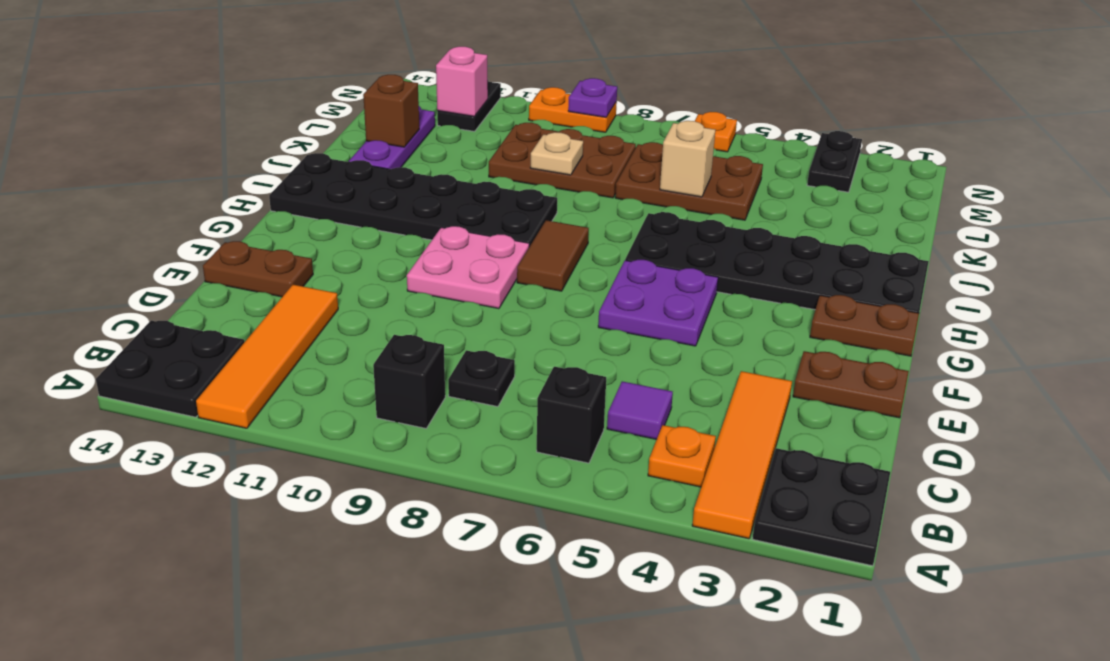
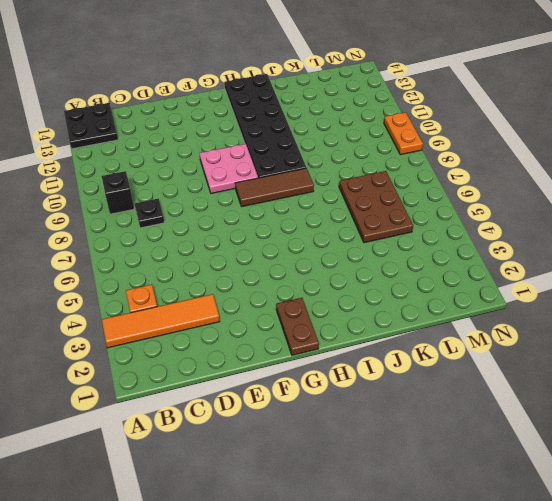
brown tile G8:I8 level 1 -> brown tile G8:H8 level 1
none -> black plate A1:B2 level 1
none -> orange tile A12:D12 level 1
none -> black brick B6 level 1

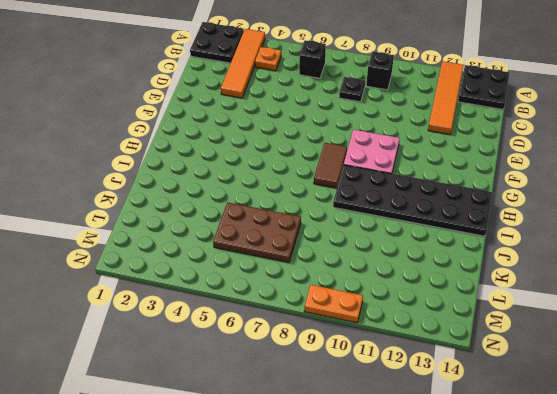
none -> purple tile C5 level 1
none -> brown plate E1:E2 level 1
none -> brown plate E13:E14 level 1

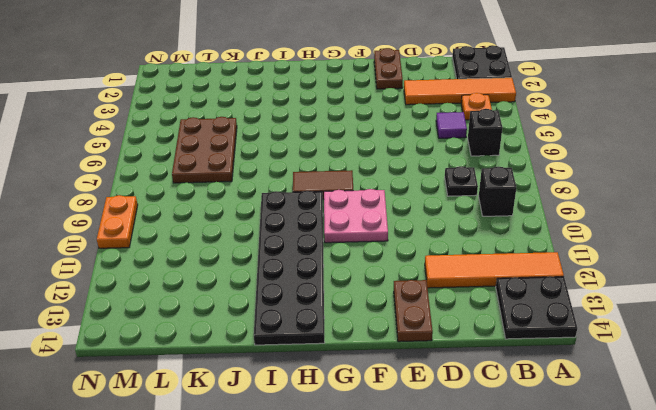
none -> purple plate F5:G6 level 1
none -> brown plate G1:G2 level 1
none -> black plate H1:I6 level 1

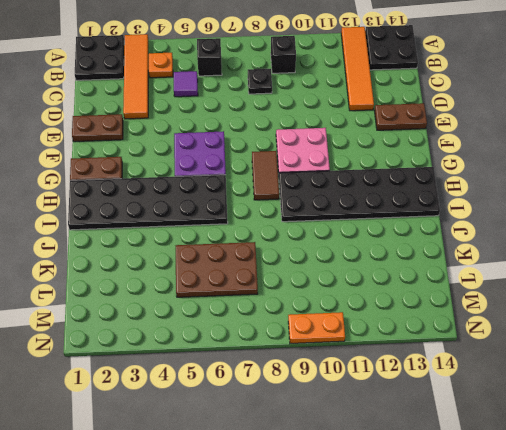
none -> purple plate J13:L13 level 1
none -> brown plate K8:L10 level 1
none -> black plate M3:N3 level 1

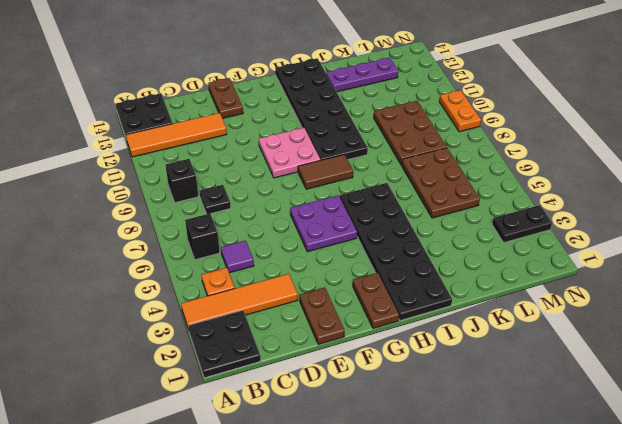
none -> black plate M12:N12 level 1
none -> orange plate N6 level 1
none -> tan brick K6 level 2

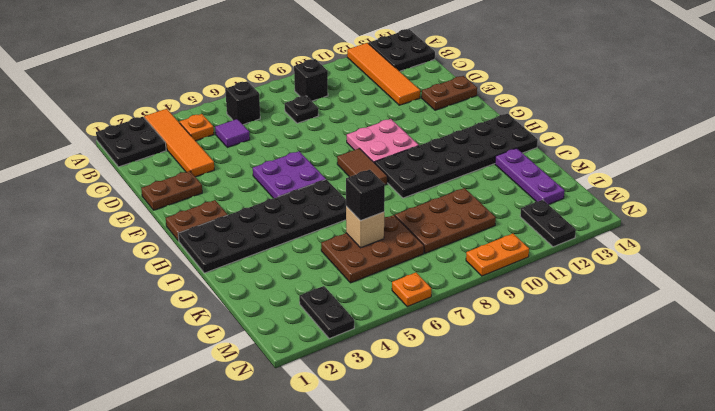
black brick K6 level 3 -> none
none -> tan plate K9 level 2
none -> brown brick K13 level 2
none -> pink brick M12 level 2

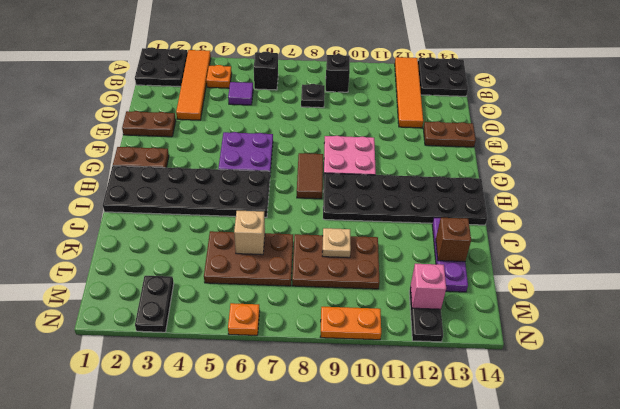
none -> purple plate N9 level 2

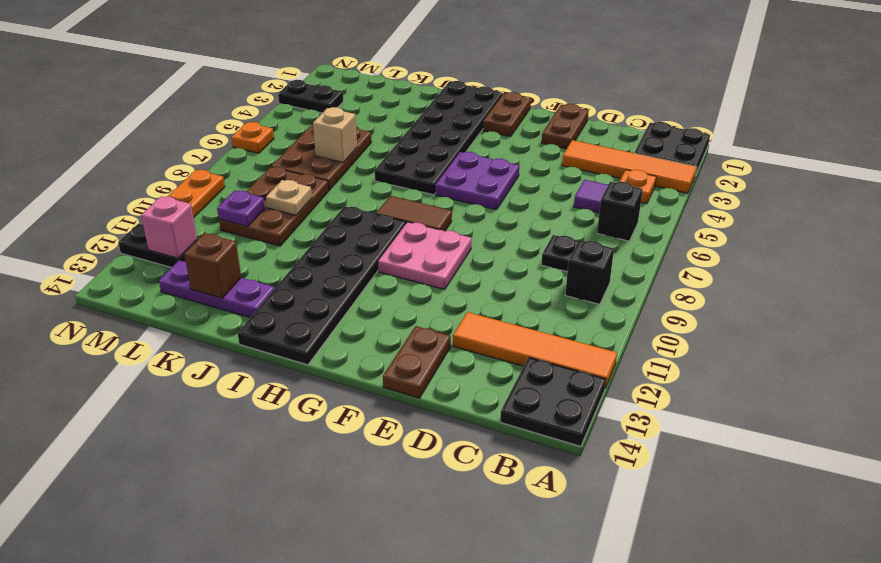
purple plate L10 level 2 -> purple plate N9 level 2

